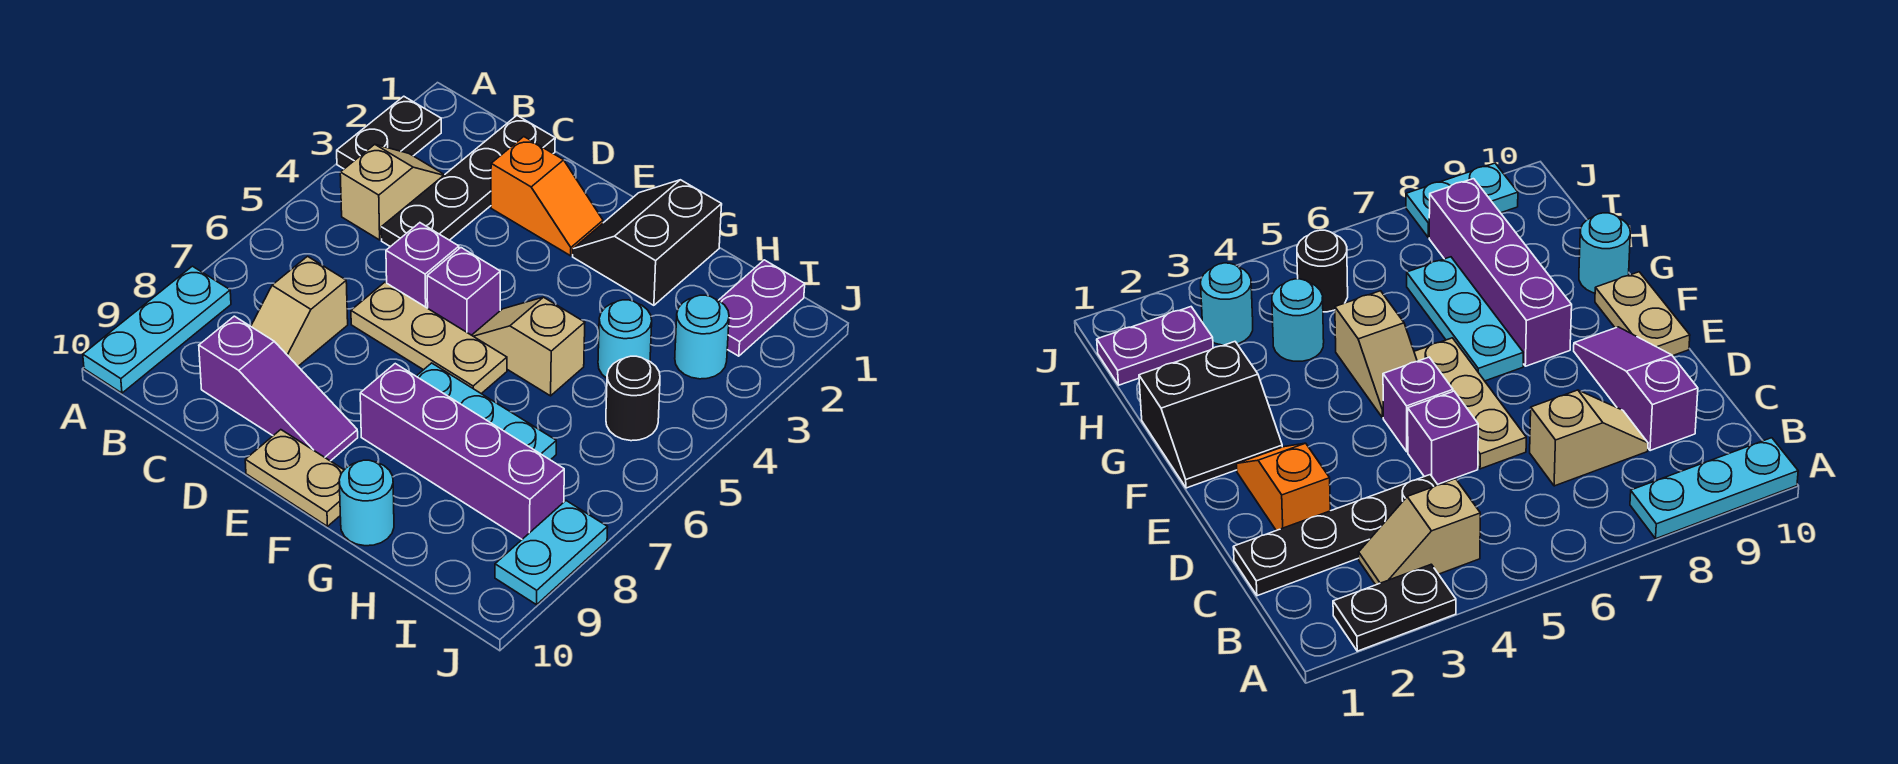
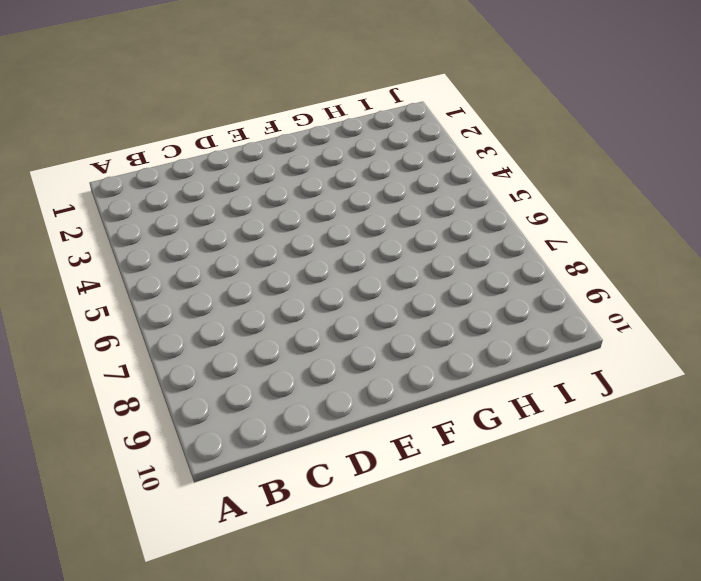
none -> black plate A2:A3 level 1
none -> cyan plate A8:A10 level 1
none -> tan slope B3:B4 level 1 top 4

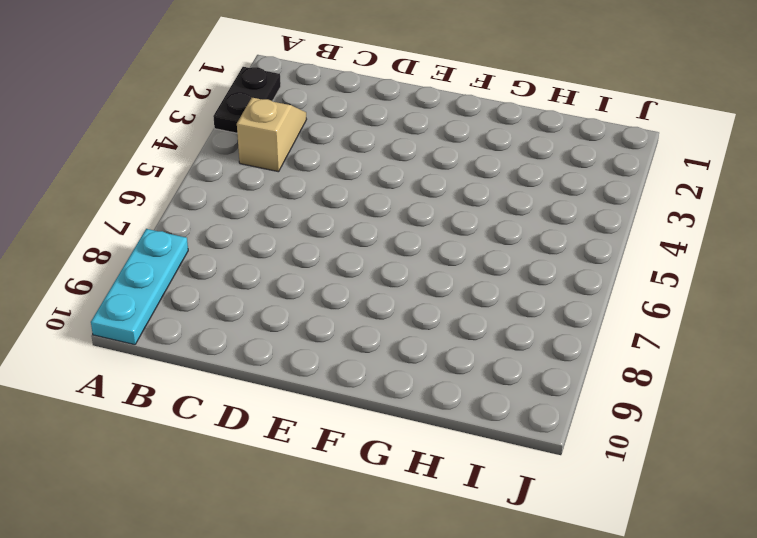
none -> black plate C1:C4 level 1
none -> tan slope C7:C8 level 1 top 7
none -> purple slope C9:E9 level 1 top C

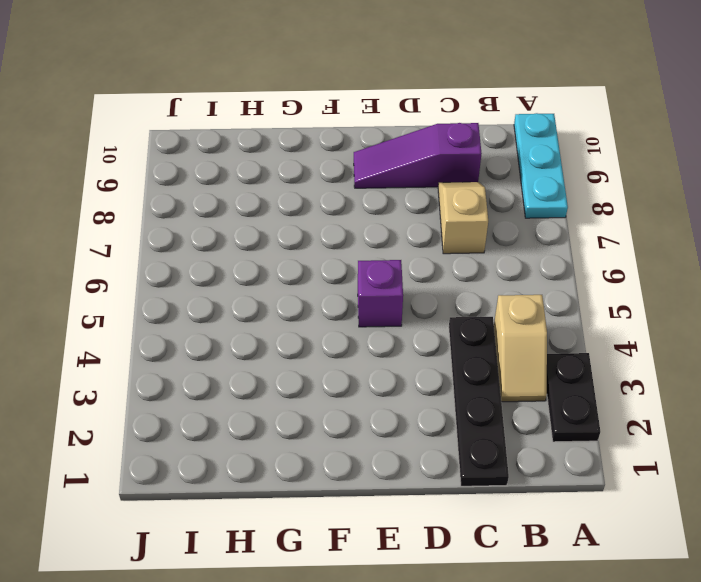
none -> orange slope D2:E2 level 1 top D
none -> purple brick D5 level 1
none -> tan plate D6:F6 level 1

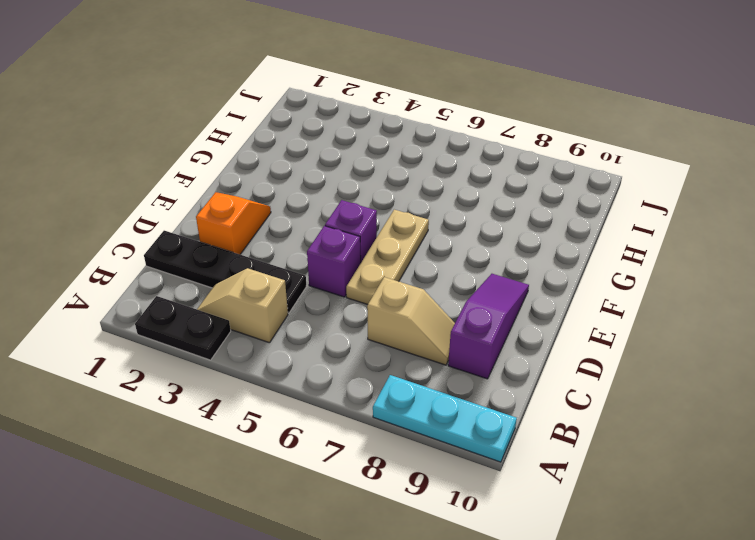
none -> tan plate E10:F10 level 1
none -> black slope F1:G2 level 1 top G
none -> tan slope F5:G5 level 1 top G

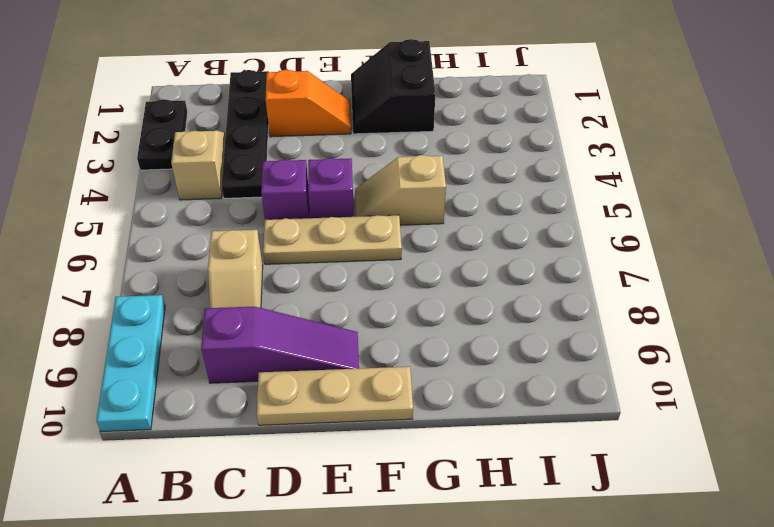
tan plate D10:F10 level 1 -> tan plate E10:F10 level 1
none -> cyan plate F7:H7 level 1
none -> purple brick F8:I8 level 1
none -> cyan round brick G10 level 1

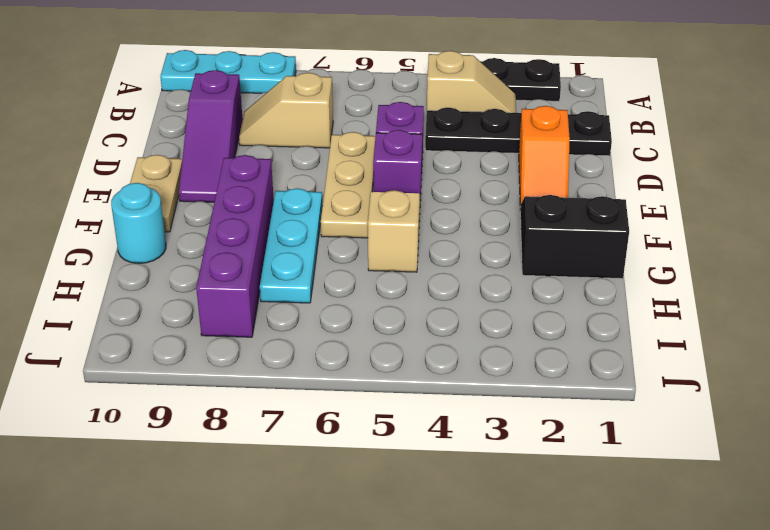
none -> cyan round brick H4 level 1
none -> purple plate I1:I2 level 1
none -> cyan round brick I3 level 1

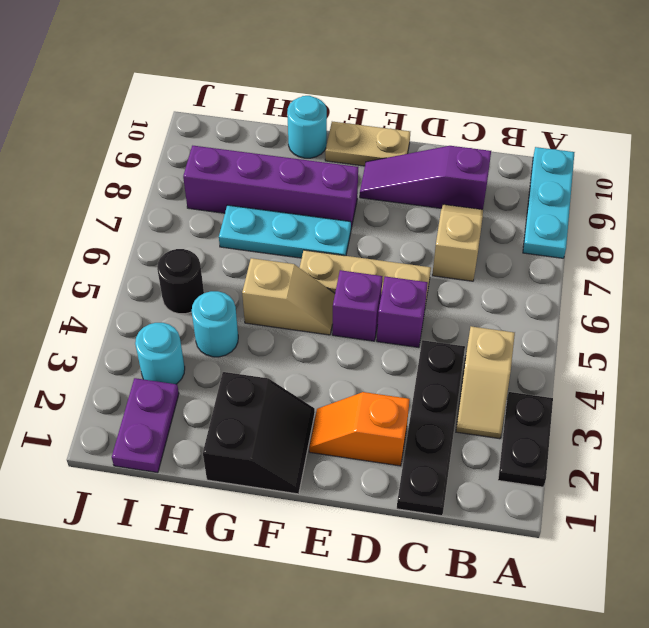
none -> cyan plate J8:J9 level 1

